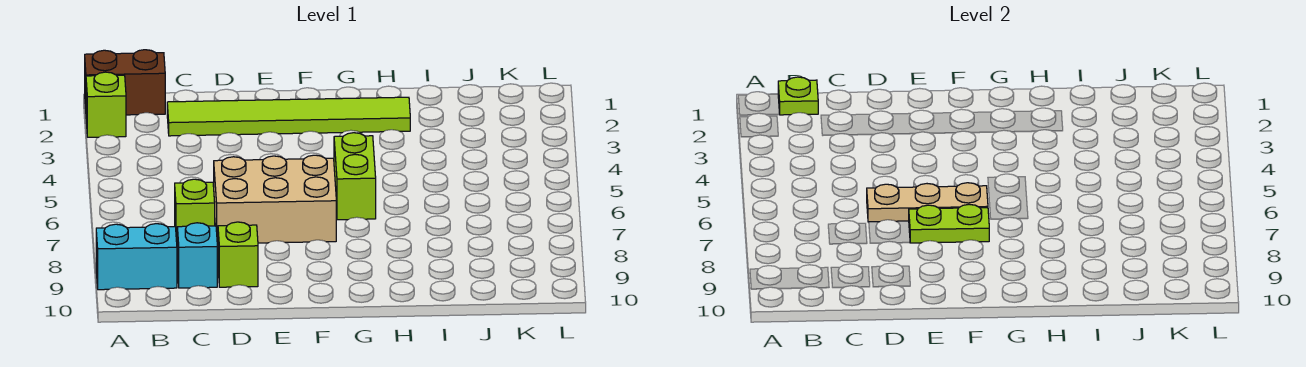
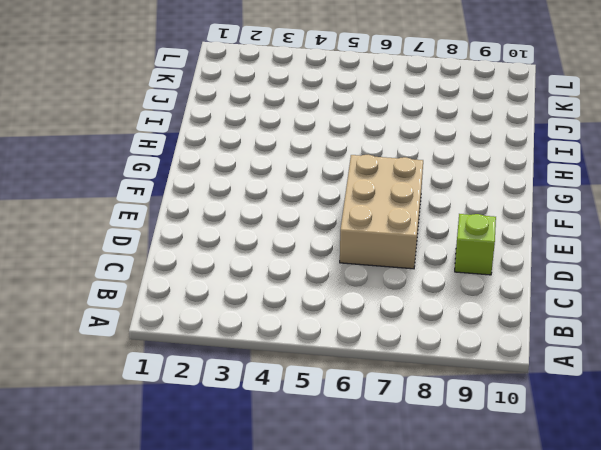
none -> brown brick A1:B1 level 1
none -> lime brick A2 level 1
none -> cyan brick A9:B9 level 1

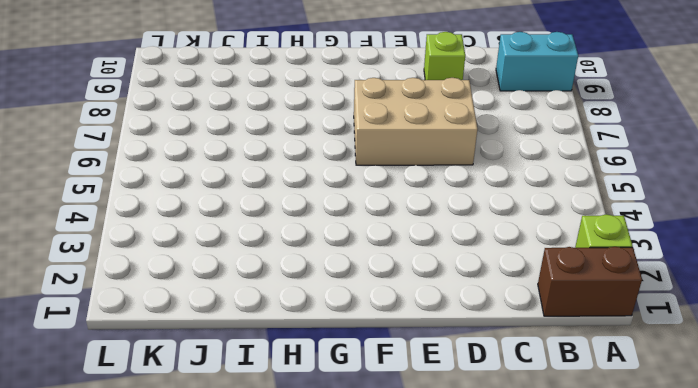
none -> lime tile C2:H2 level 1
none -> lime brick C7 level 1
none -> cyan brick C9 level 1

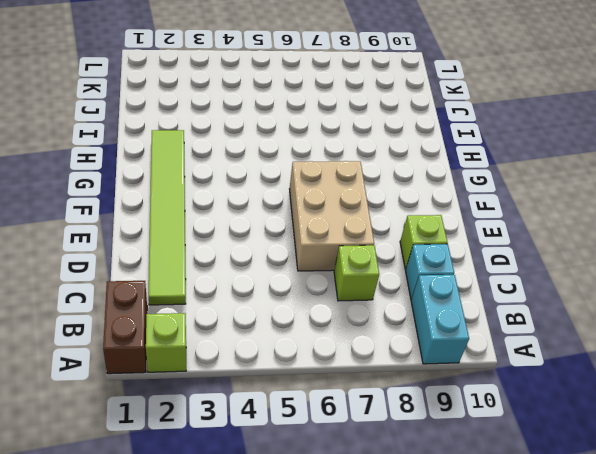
none -> lime brick G5:G6 level 1
none -> lime plate B1 level 2
none -> tan plate D6:F6 level 2

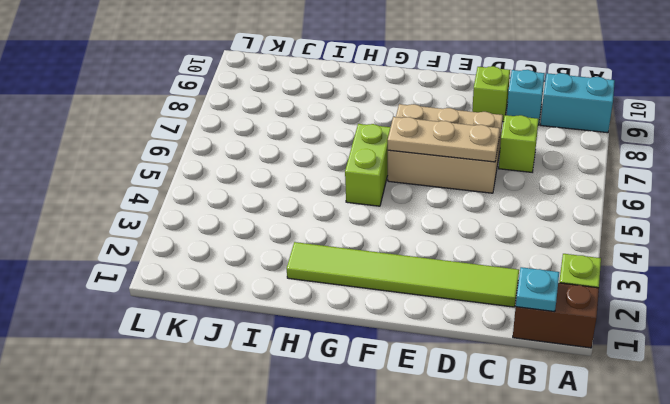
cyan plate B1 level 2 -> lime plate B1 level 2
none -> lime plate E7:F7 level 2

